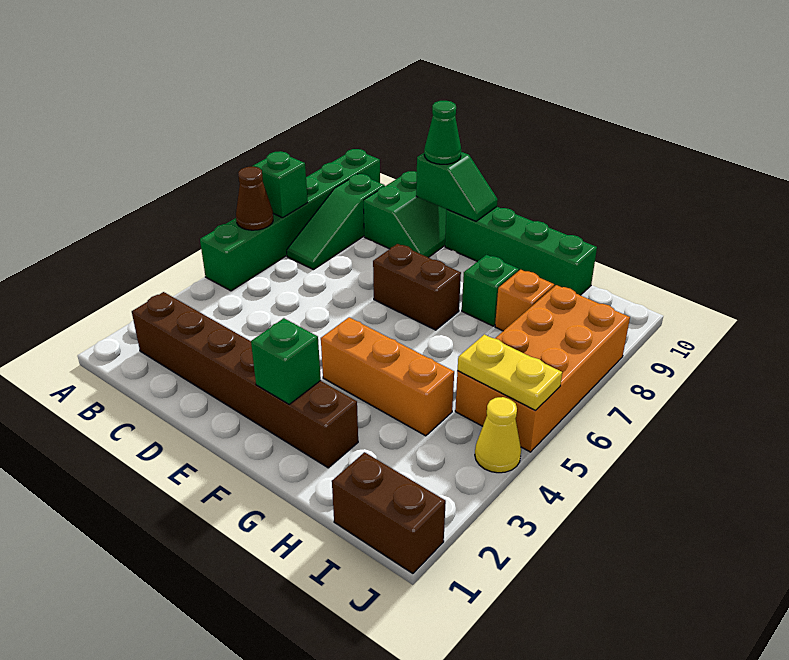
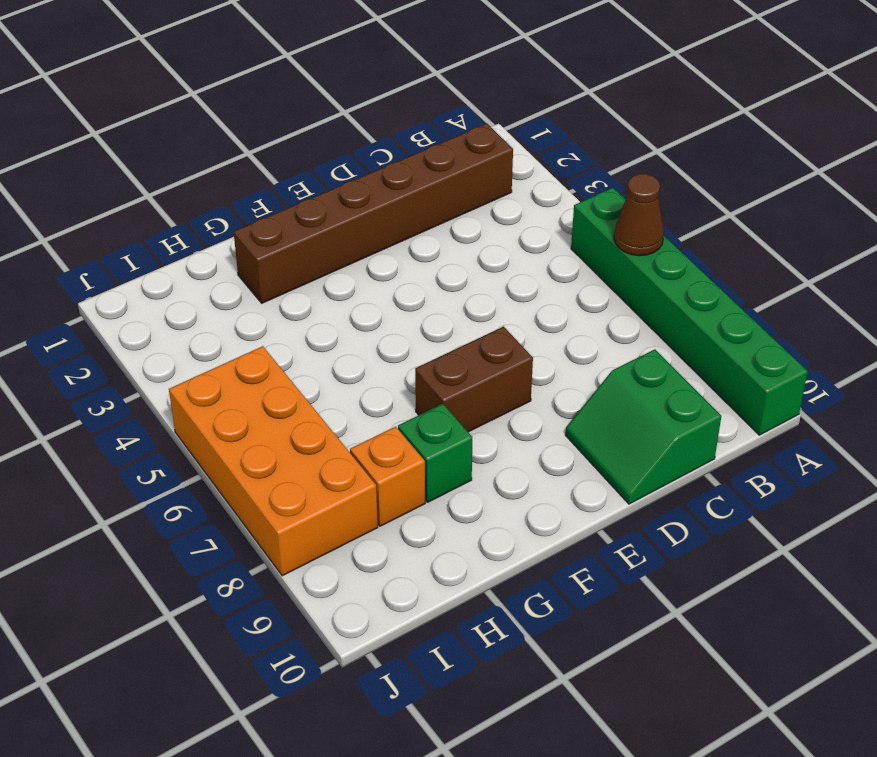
none -> green slope B7:B9 level 1 top 9
none -> green brick E10:H10 level 1
none -> orange brick F4:H4 level 1

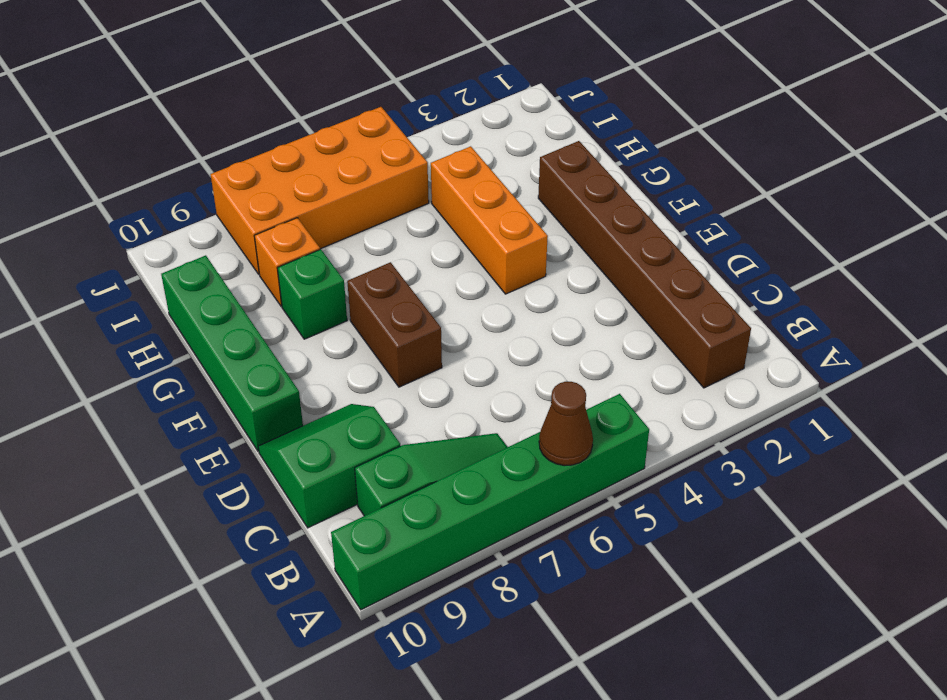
none -> brown brick I1:J1 level 1
none -> yellow cone J4 level 1
none -> green brick A7 level 2

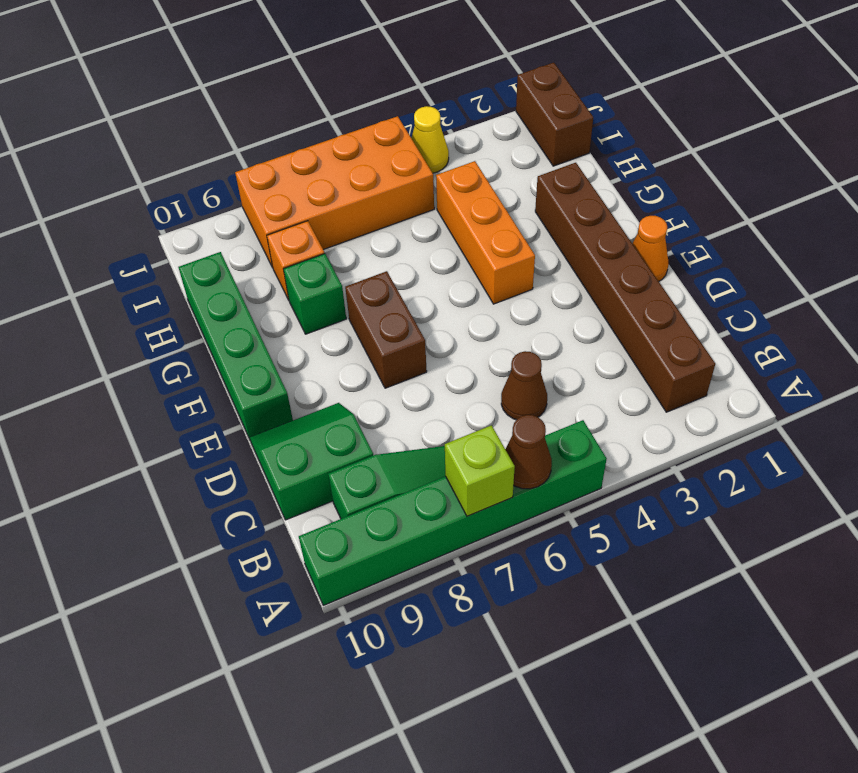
lime brick A7 level 2 -> green brick A7 level 2
brown cone C5 level 1 -> none
orange cone E1 level 1 -> none
none -> green slope D10:E10 level 2 top D
none -> green brick F2 level 2
none -> yellow plate I5:J5 level 2

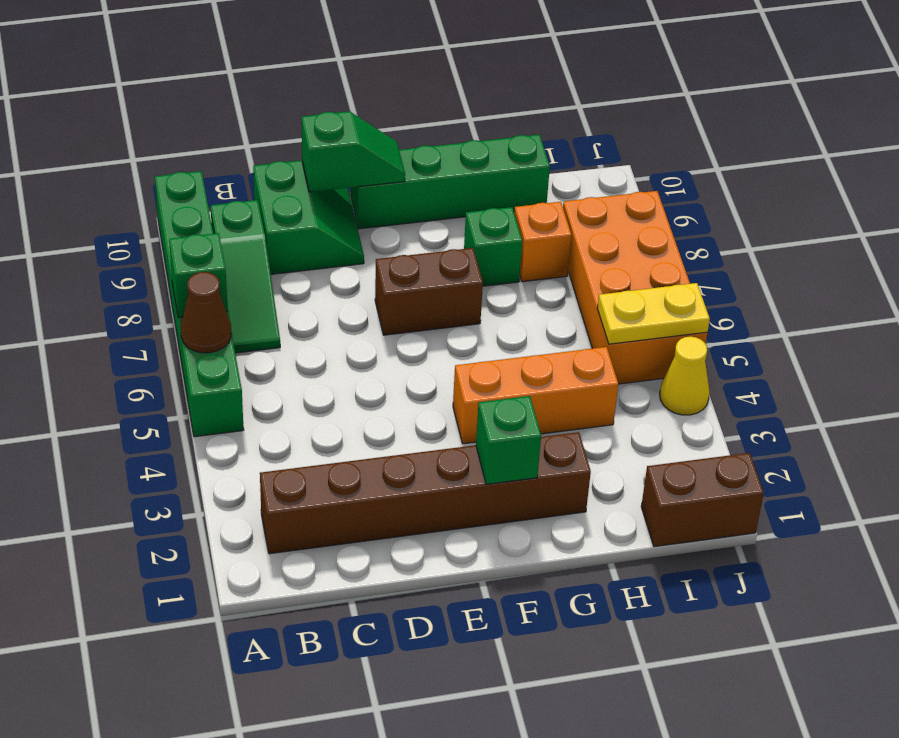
none -> green cone D10 level 3

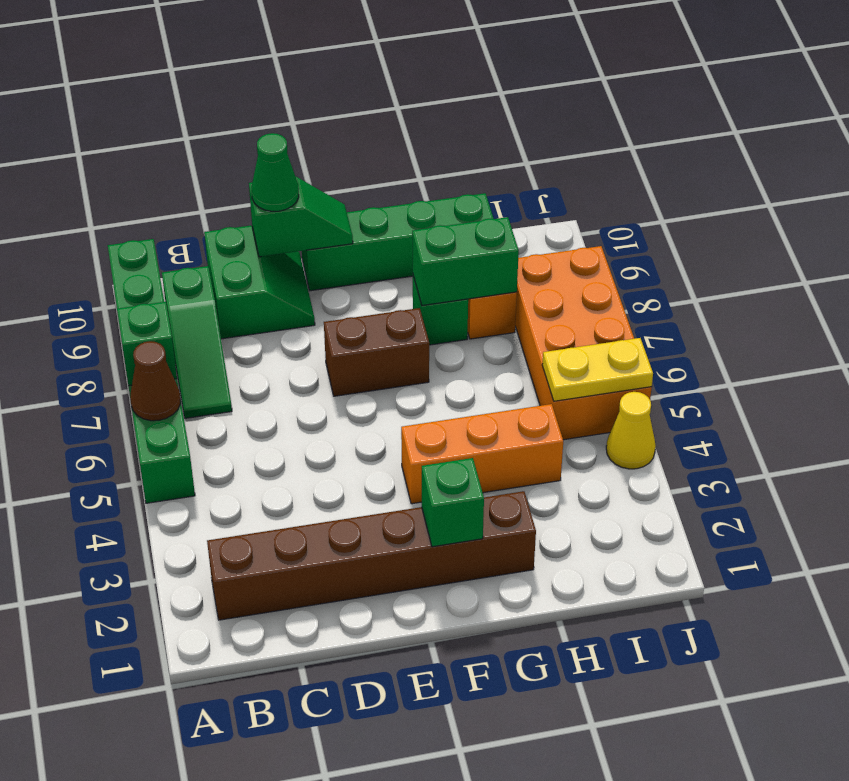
green brick G8:H8 level 2 -> none
none -> brown brick I1:J1 level 1

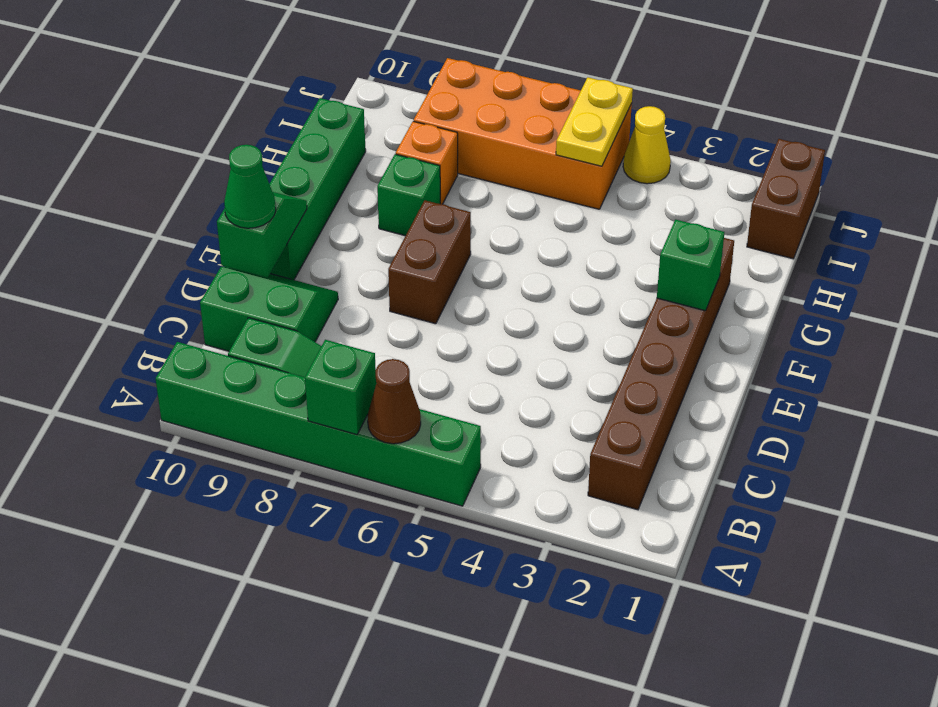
none -> orange brick F4:H4 level 1

